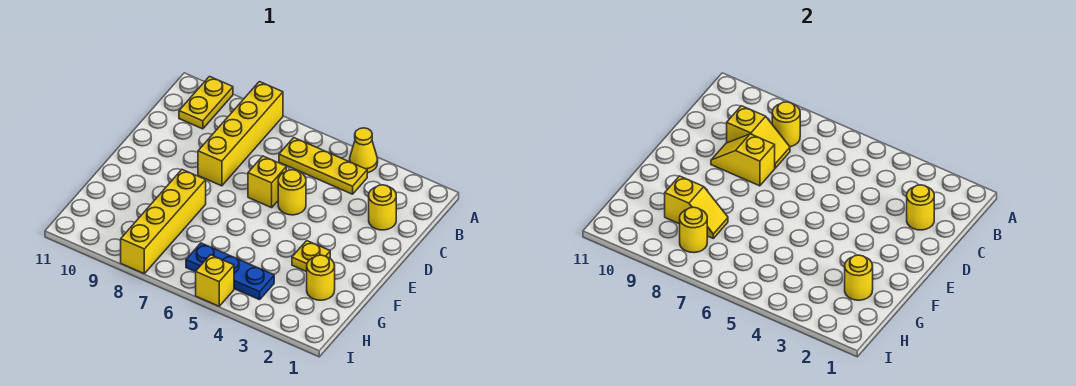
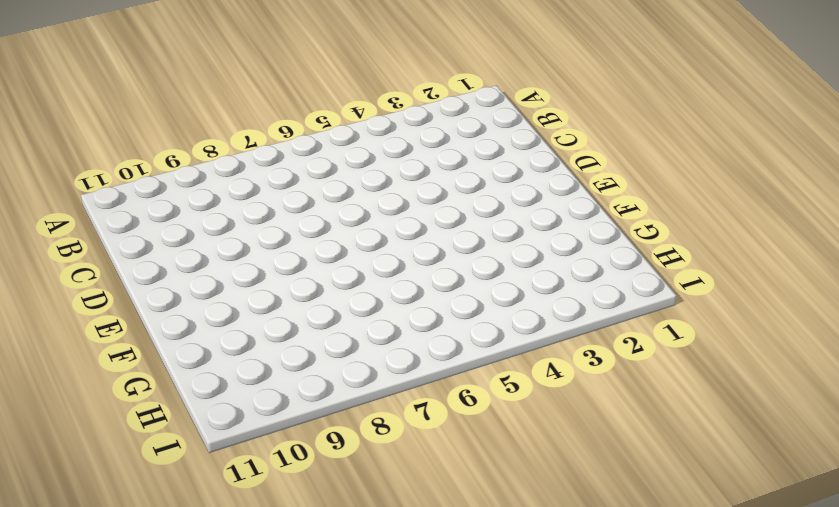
none -> yellow cone A4 level 1
none -> yellow brick A8:D8 level 1
none -> yellow plate A10:B10 level 1

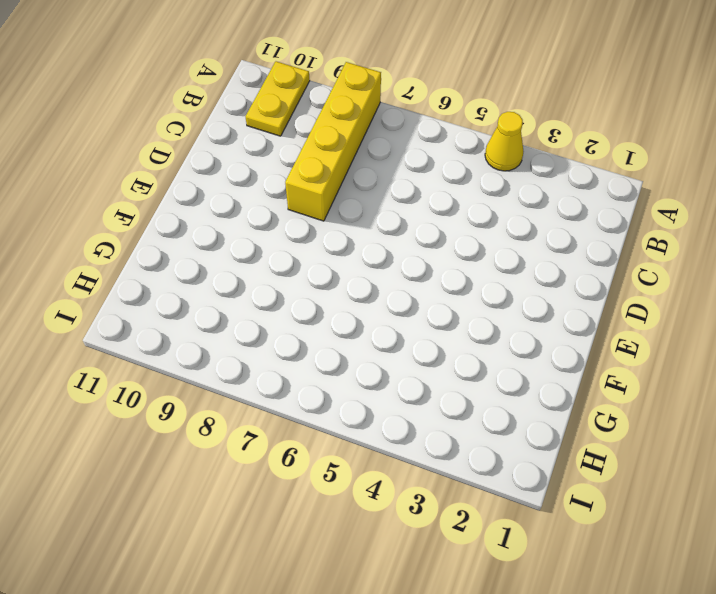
none -> yellow plate B4:B6 level 1
none -> yellow round brick C2 level 1
none -> yellow round brick D5 level 1

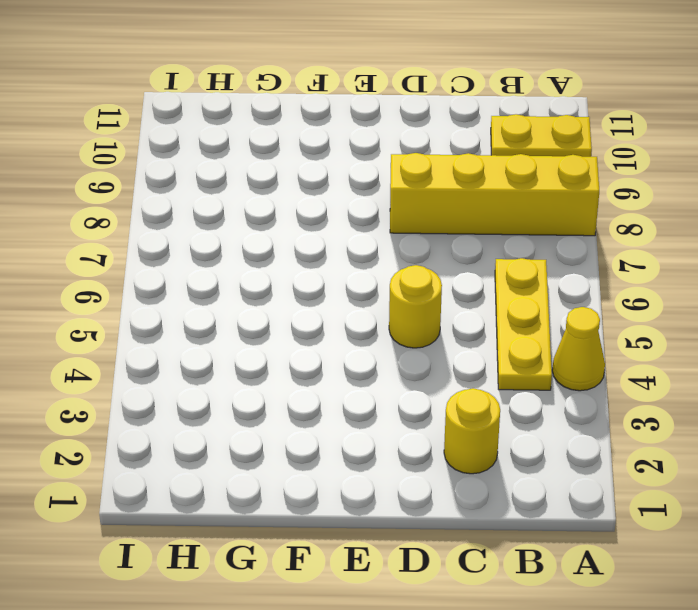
none -> yellow brick D6 level 1
none -> yellow plate F3 level 1
none -> yellow brick F8:I8 level 1

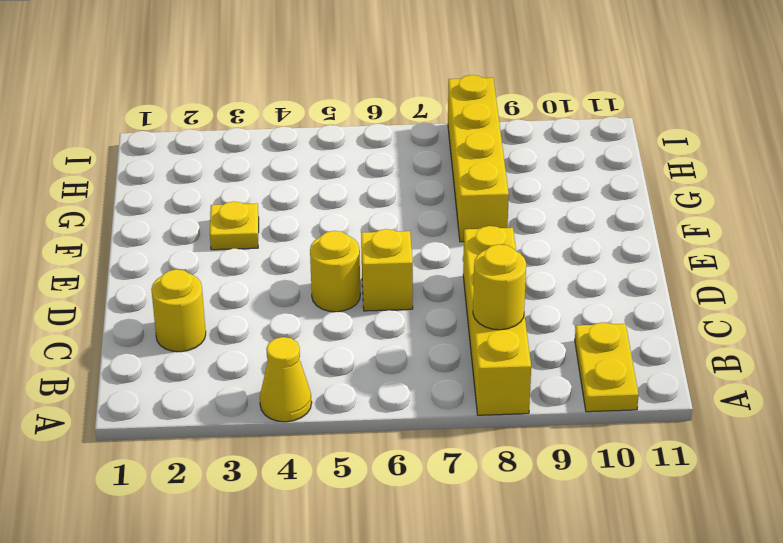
none -> yellow plate B4:B6 level 1
none -> yellow round brick G2 level 1
none -> blue plate H4:H6 level 1

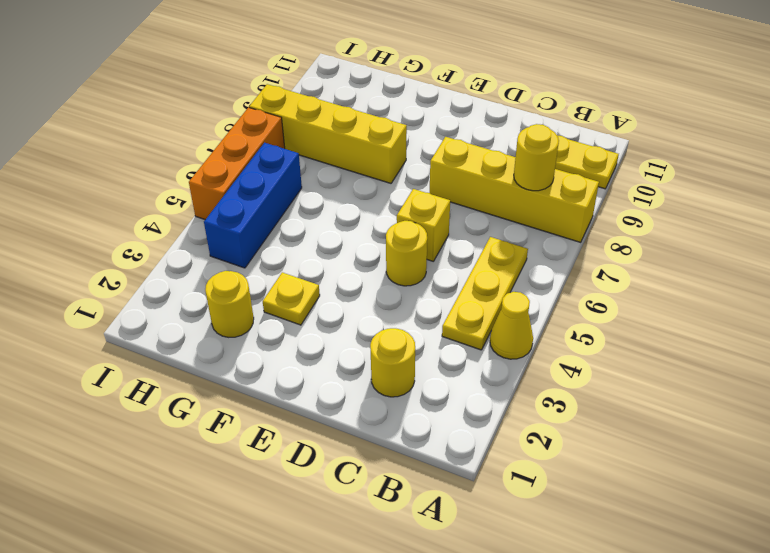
blue brick H4:H6 level 1 -> blue plate H4:H6 level 1
orange brick I5:I7 level 1 -> yellow brick I5 level 1
none -> yellow round brick C2 level 2
none -> yellow slope C8:C9 level 2 top 9
none -> yellow slope D8:D9 level 2 top 8

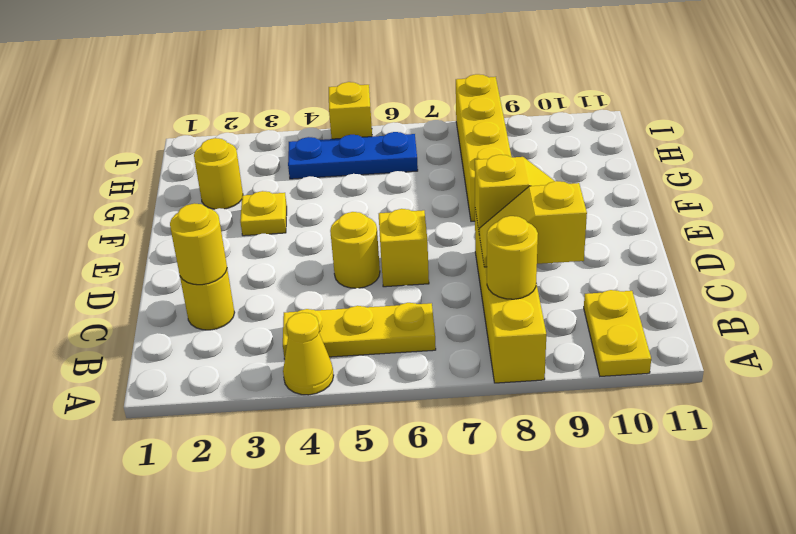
none -> yellow round brick G2 level 2
none -> yellow slope G8:G9 level 2 top 9
none -> yellow round brick H8 level 2

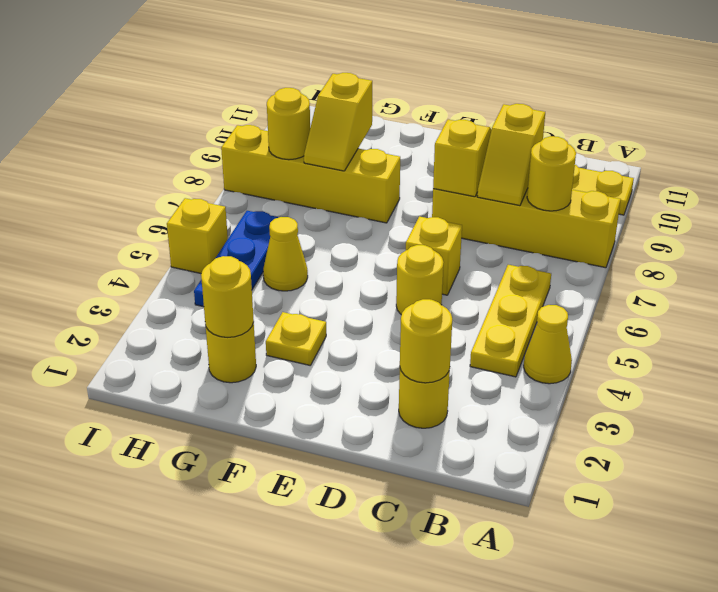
yellow cone G5 level 1 -> none

